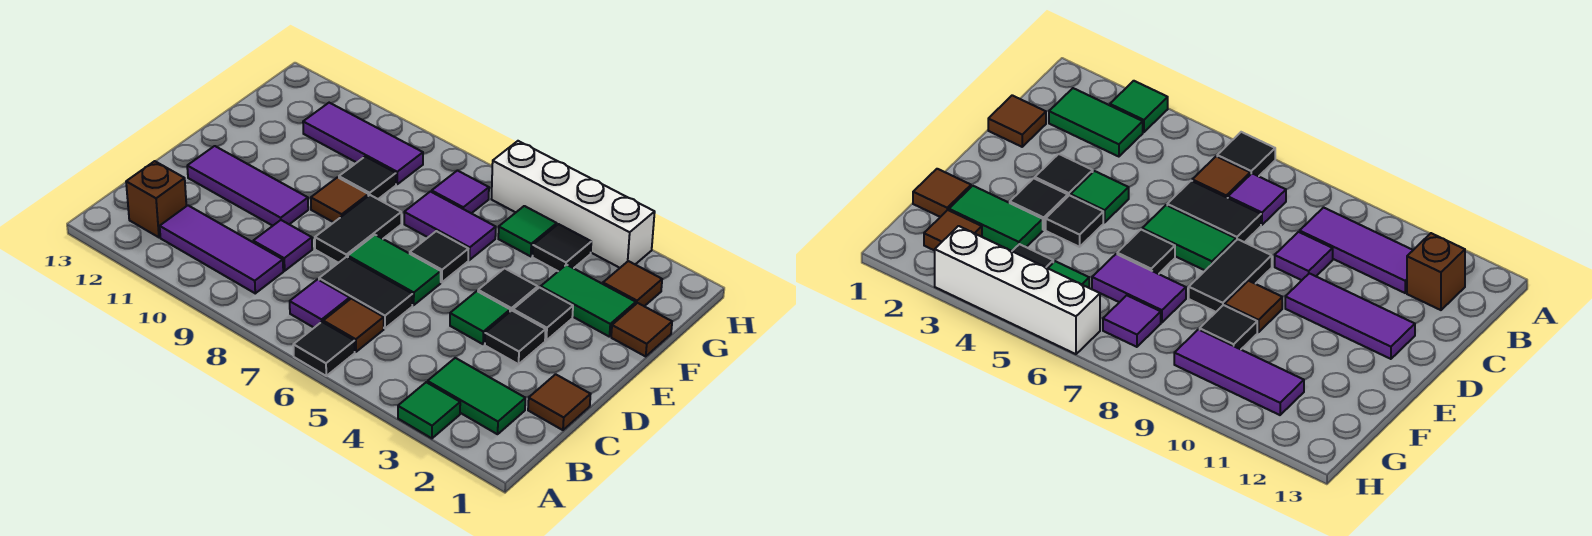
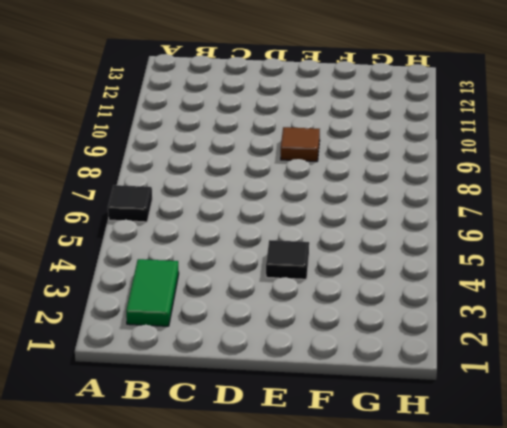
none -> green tile A3 level 1
none -> brown tile B6 level 1
none -> purple tile B7 level 1

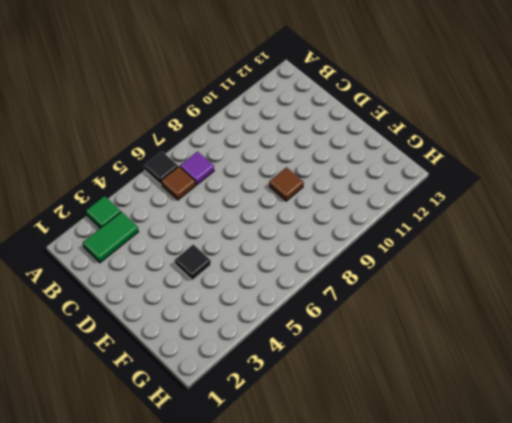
none -> purple tile B9:B11 level 1
none -> brown brick B12 level 1
none -> brown tile C1 level 1

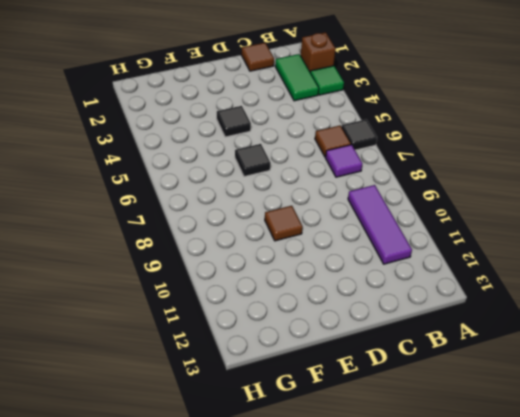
brown brick A2 level 1 -> brown brick B12 level 1
none -> black tile C6:C7 level 1
none -> purple tile C9 level 1
none -> black tile D3 level 1

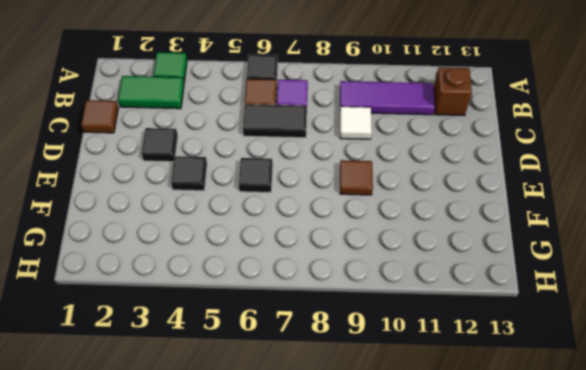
white tile C9 level 1 -> purple tile C9 level 1
none -> green tile D4 level 1
none -> green tile D6:D7 level 1
none -> black tile D8:E8 level 1

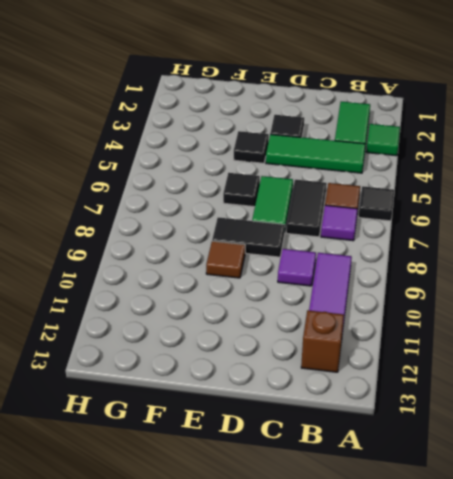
green tile B4:D4 level 1 -> green tile D4 level 1
none -> brown tile C1 level 1
none -> purple tile D10:D12 level 1
none -> black tile E3 level 1

